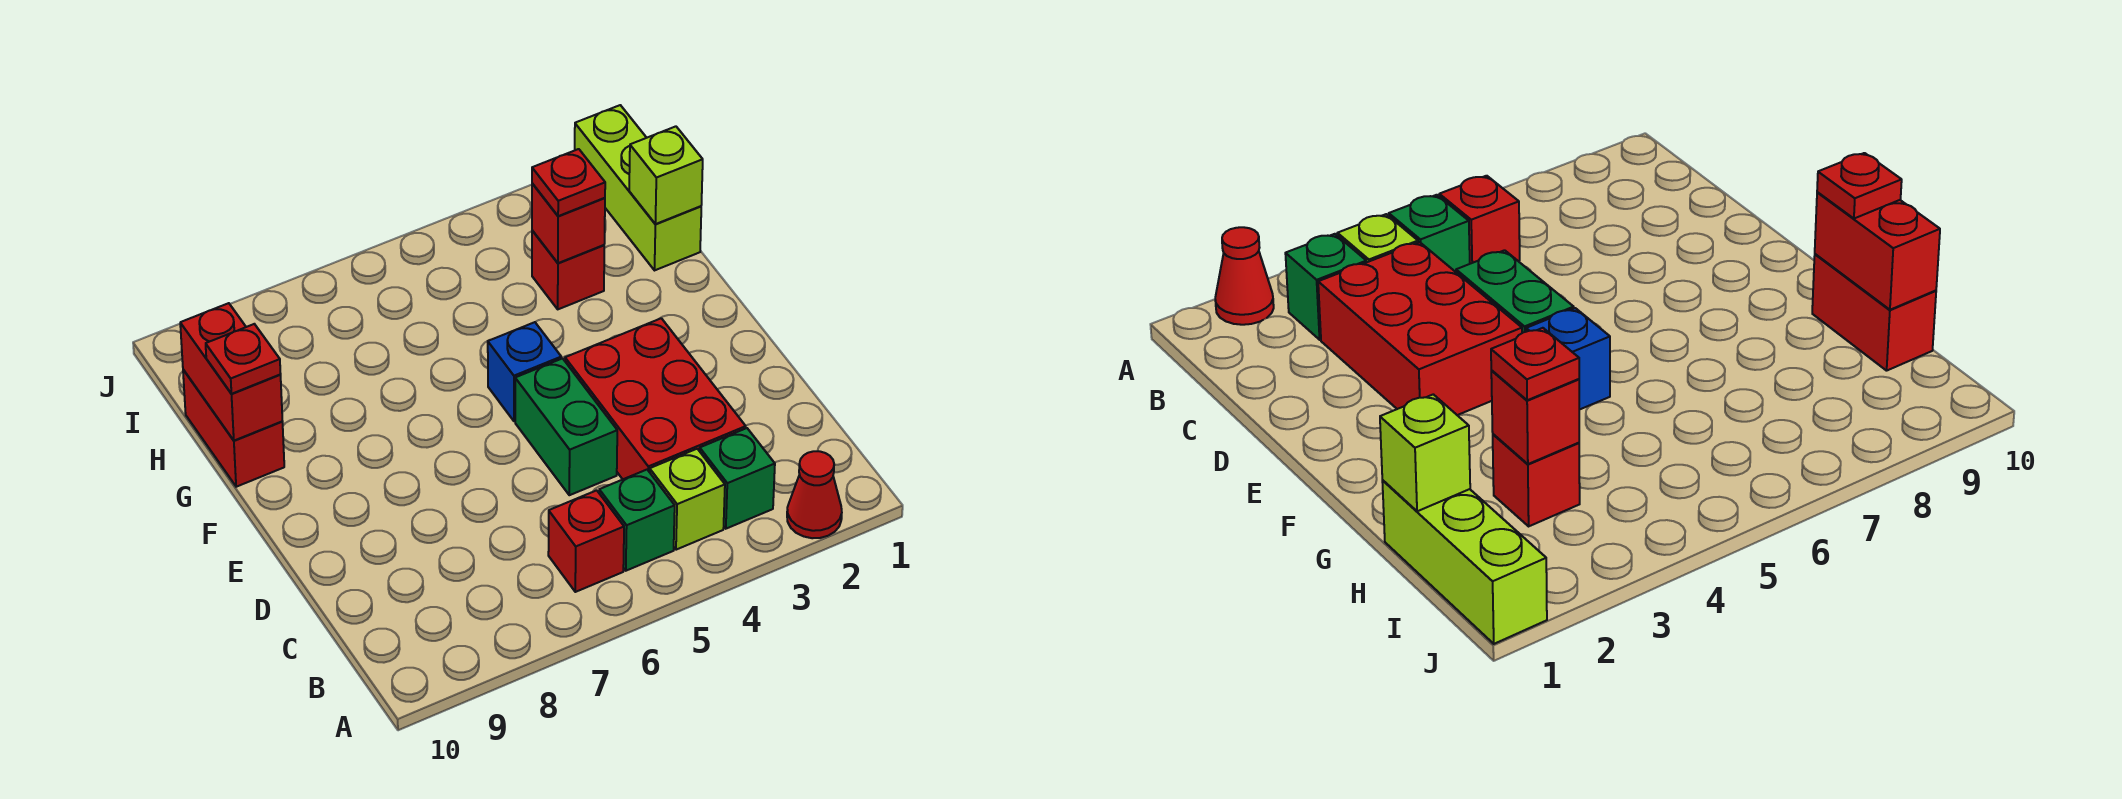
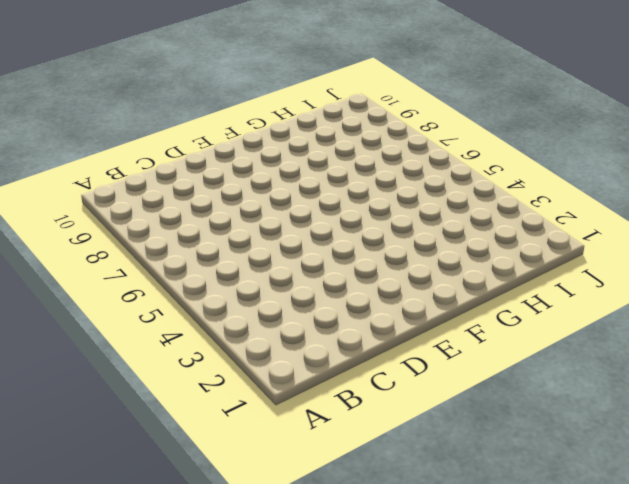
none -> red cone A2 level 1
none -> green brick B3 level 1
none -> lime brick B4 level 1

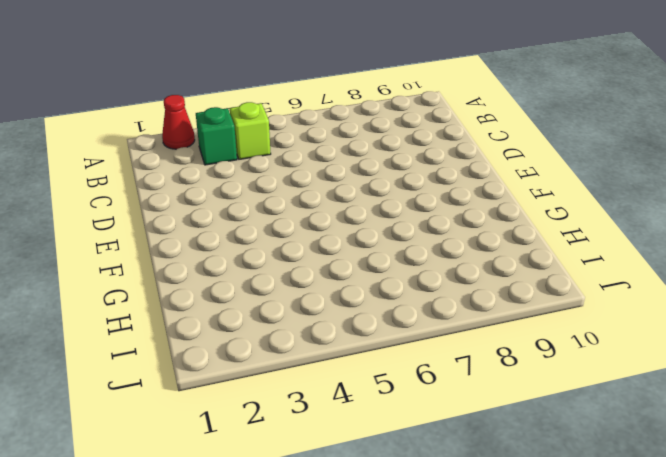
none -> green brick B5 level 1
none -> red brick B6 level 1
none -> red brick C3:E4 level 1

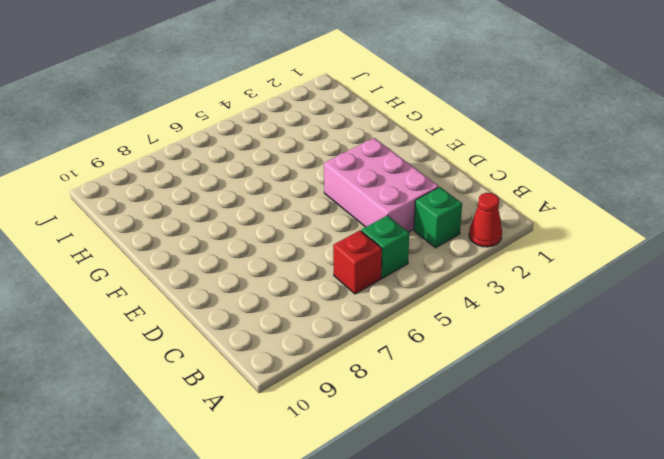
pink brick C3:E4 level 1 -> red brick C3:E4 level 1
none -> lime brick B4 level 1
none -> green brick D5:E5 level 1
none -> blue brick F5 level 1

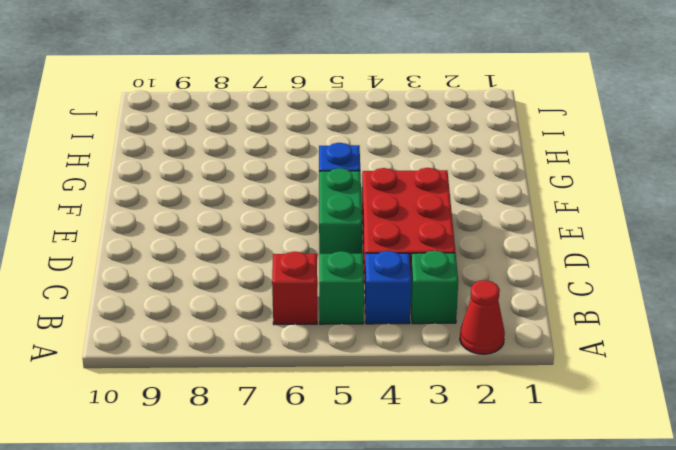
blue brick B4 level 1 -> lime brick B4 level 1
none -> red brick G10:H10 level 1
none -> lime brick H1:J1 level 1
none -> red brick H3 level 1

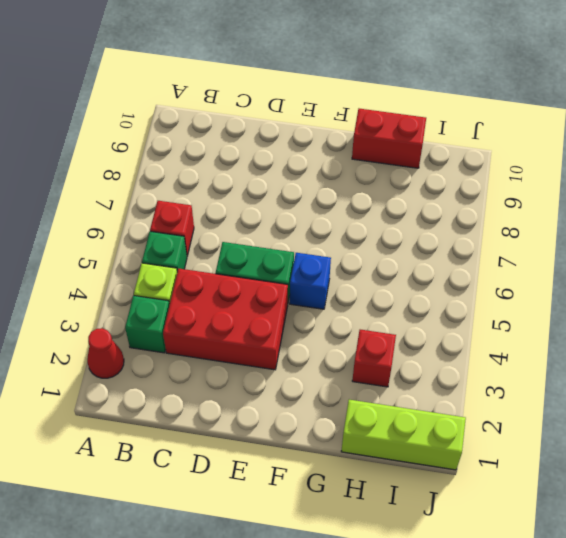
none -> red brick G10:H10 level 2
none -> lime brick H1 level 2
none -> red brick H3 level 2

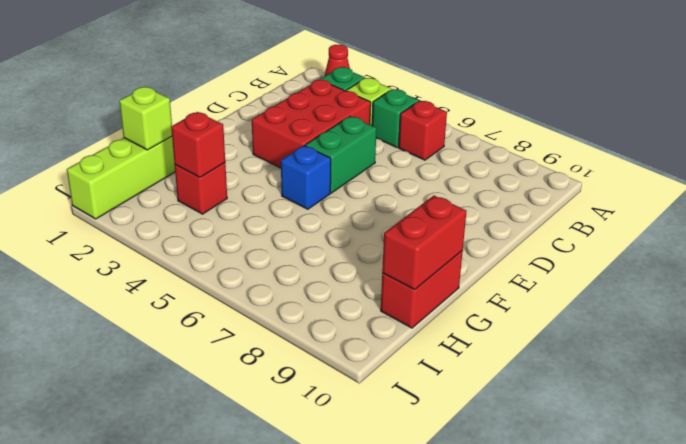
none -> red plate G10 level 3
none -> red plate H3 level 3

